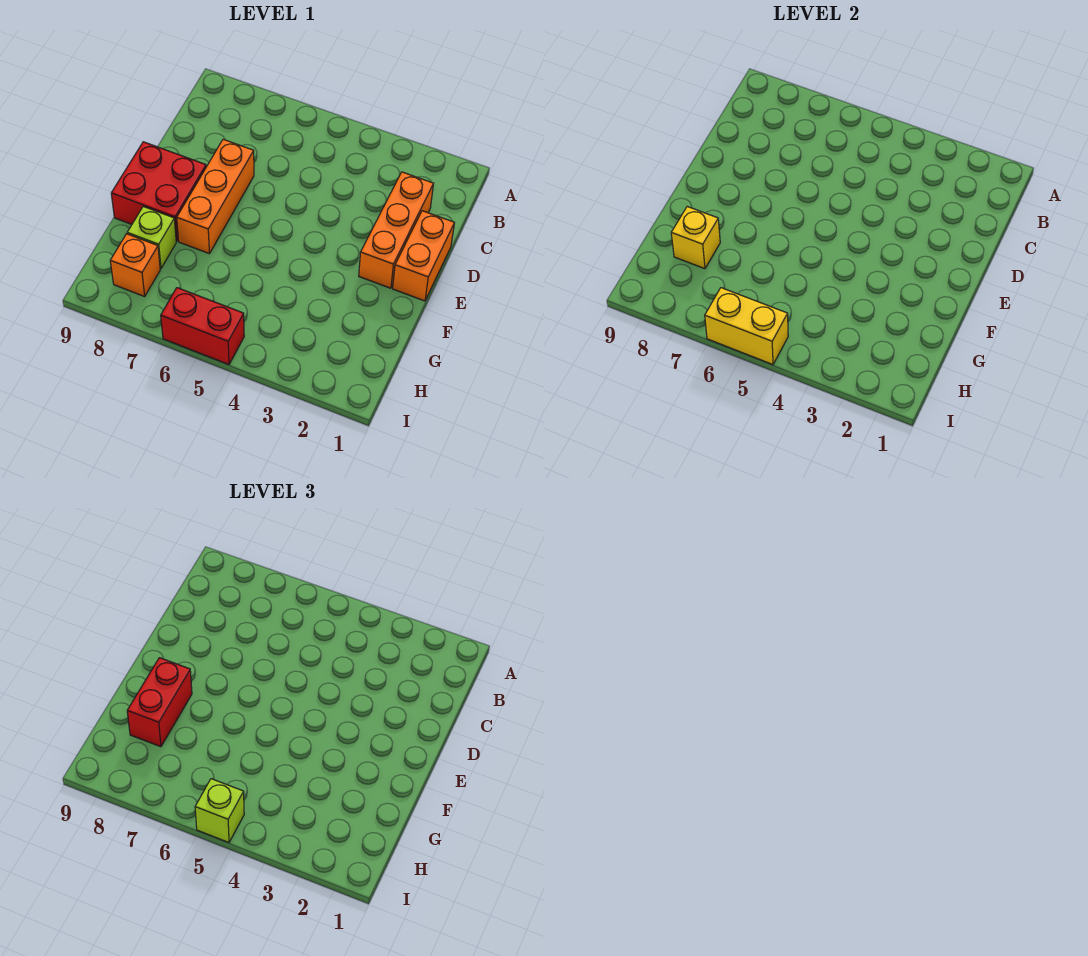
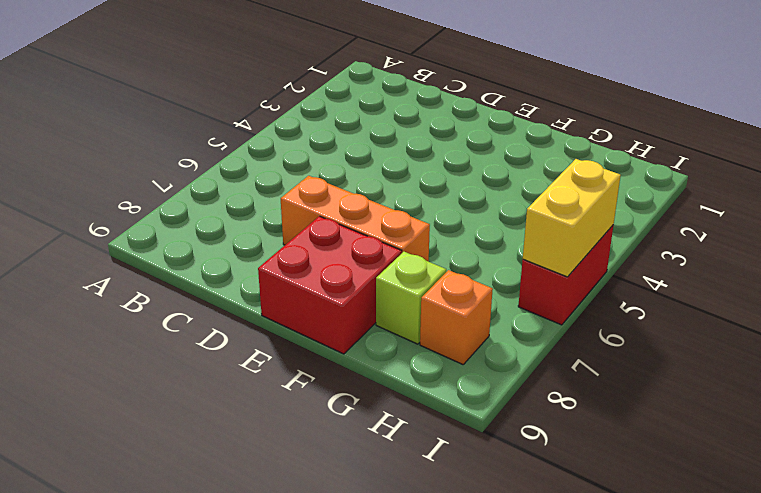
none -> orange brick C2:E2 level 1
none -> orange brick D1:E1 level 1

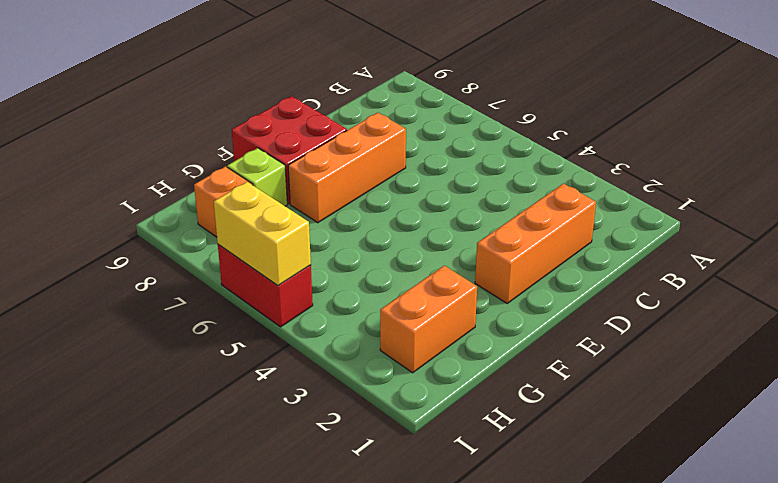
orange brick G2:H2 level 1 -> orange brick D1:E1 level 1
none -> yellow brick G8 level 2
none -> red brick F8:G8 level 3

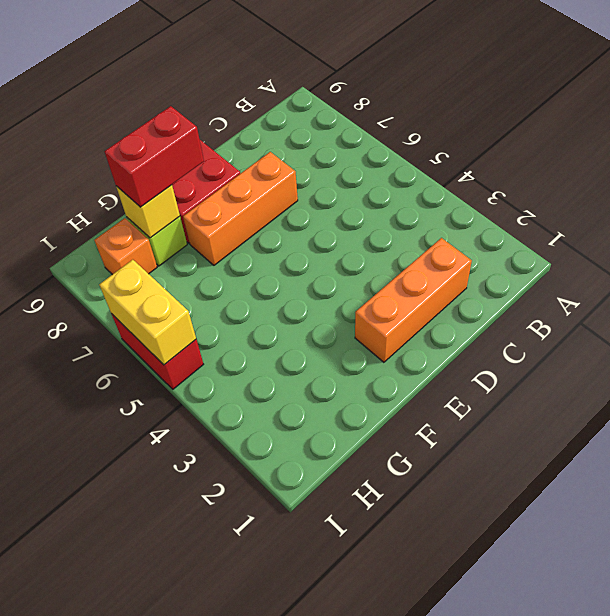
none -> orange brick D1:E1 level 1
none -> lime brick I5 level 3

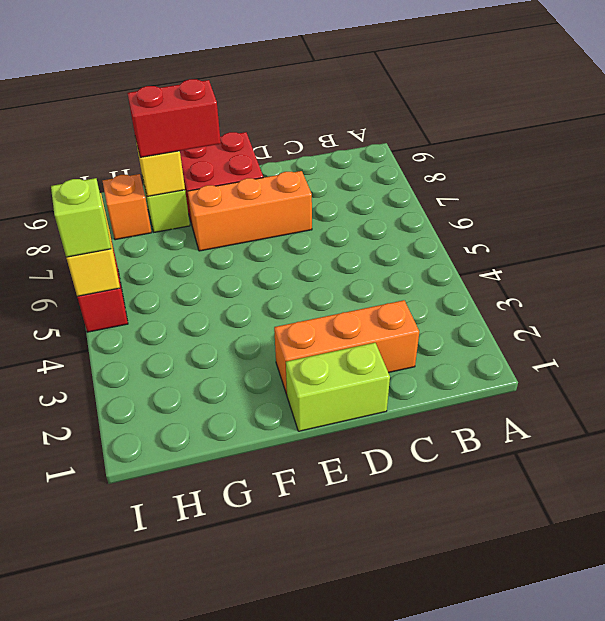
lime brick D1:E1 level 1 -> orange brick D1:E1 level 1

